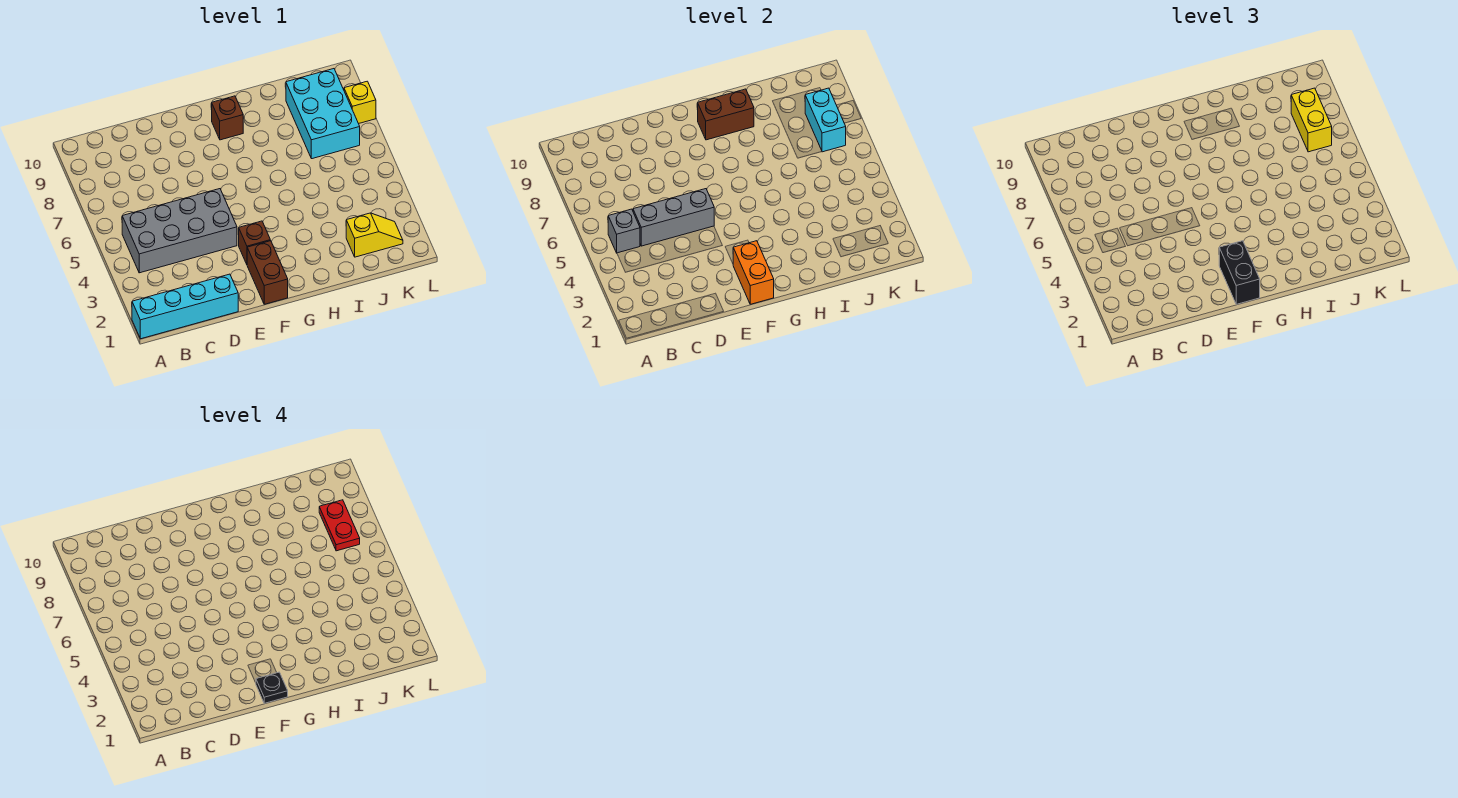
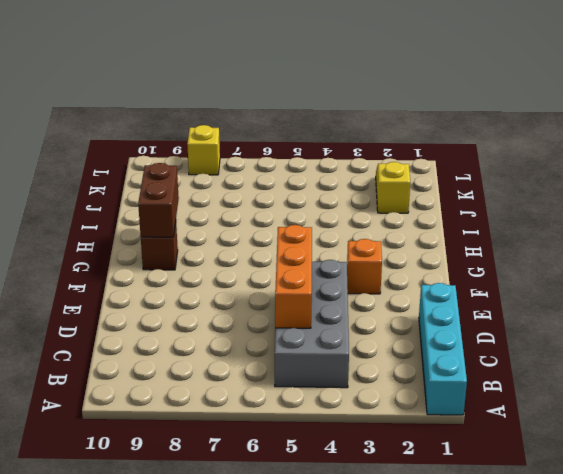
orange brick C5:E5 level 2 -> grey brick C5:E5 level 2
orange brick F3 level 1 -> brown brick F3 level 1
none -> brown brick F1:F2 level 1
none -> cyan brick J7:K9 level 1
none -> grey brick B5 level 2

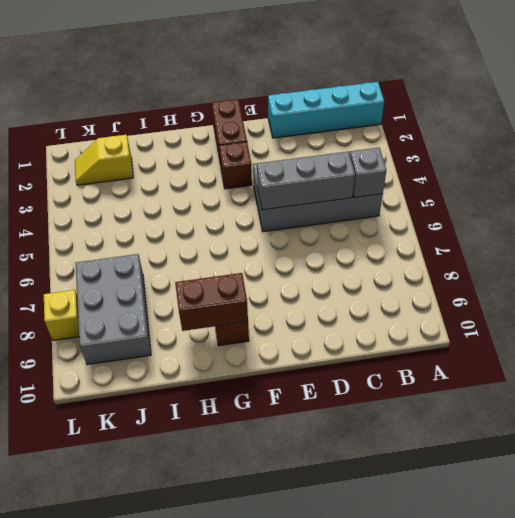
grey brick J7:K9 level 1 -> cyan brick J7:K9 level 1
none -> orange brick F1:F2 level 2
none -> cyan brick K7:K8 level 2
none -> black brick F1:F2 level 3

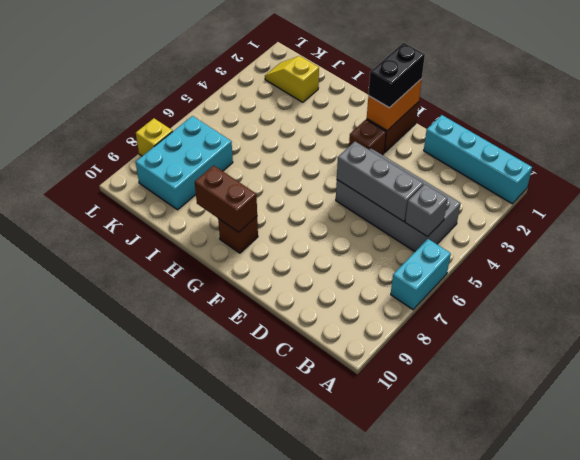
cyan brick A6:A7 level 1 -> cyan brick K7:K8 level 2
none -> yellow brick K7:K8 level 3
none -> black plate F1 level 4
none -> red plate K7:K8 level 4

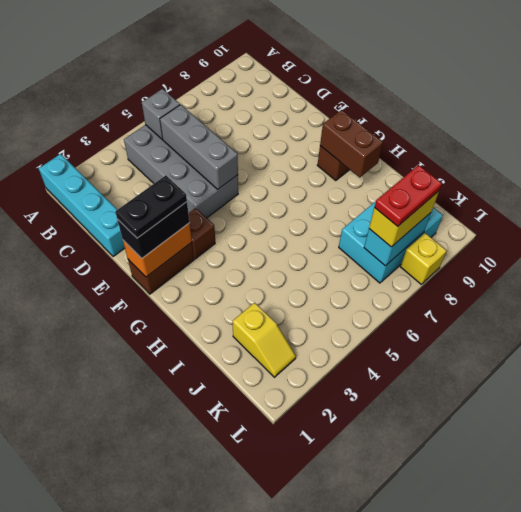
black plate F1:F2 level 4 -> black plate F1 level 4

